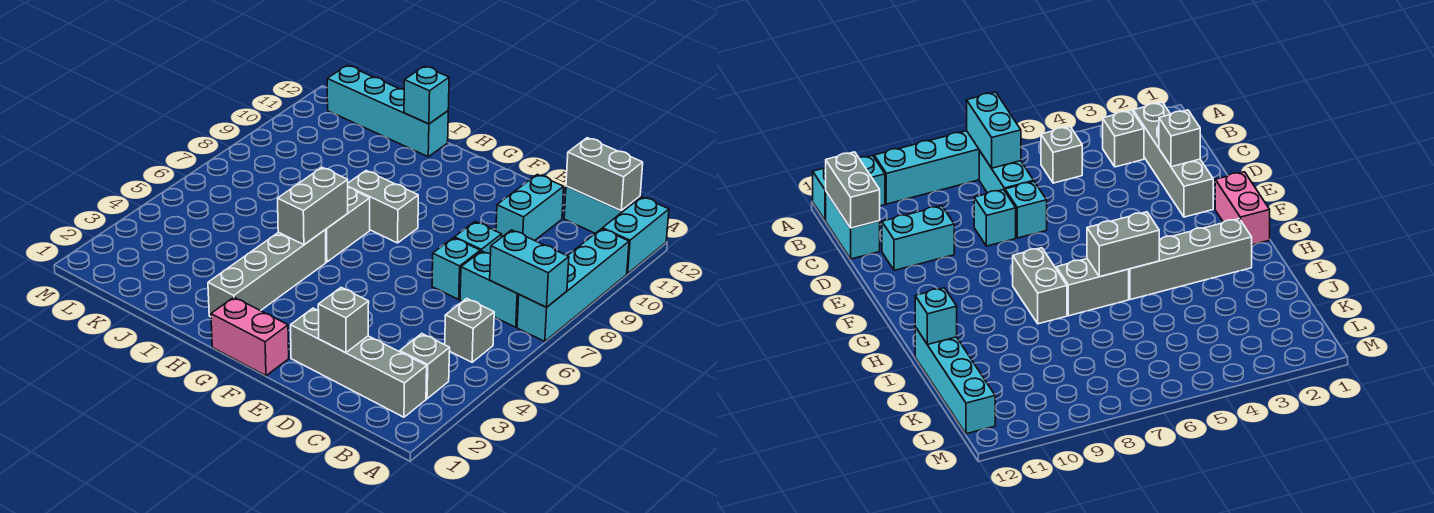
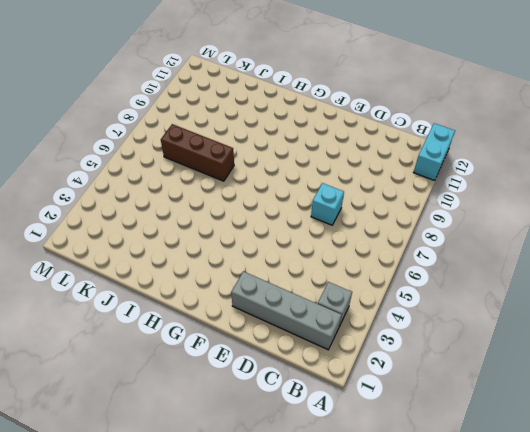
brown brick I7:K7 level 1 -> none
none -> cyan brick A7:A10 level 1
none -> grey brick B5 level 1
none -> cyan brick B7:C7 level 1

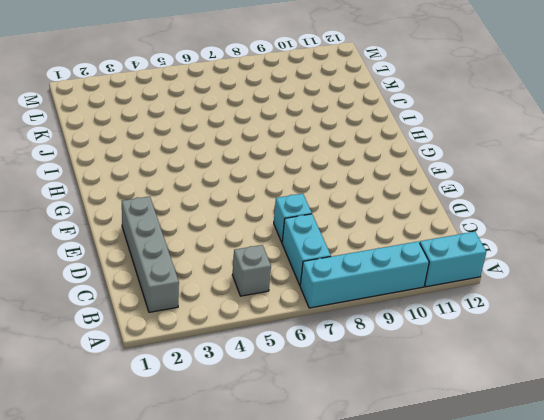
none -> grey brick B3 level 1
none -> cyan brick B12:C12 level 1
none -> cyan brick D8 level 1

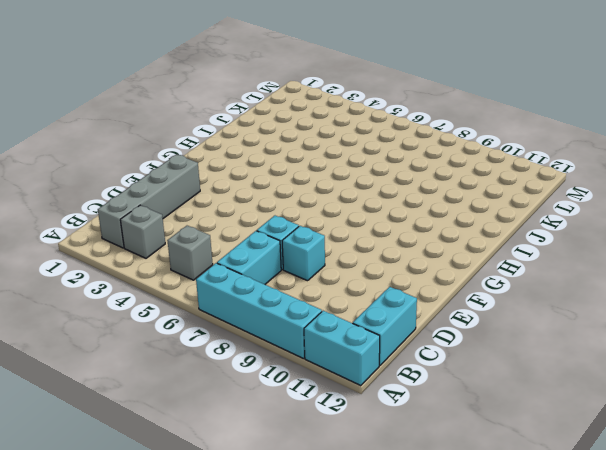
none -> cyan brick D10:D11 level 1
none -> pink brick F1:G1 level 1
none -> grey brick G8:H8 level 1

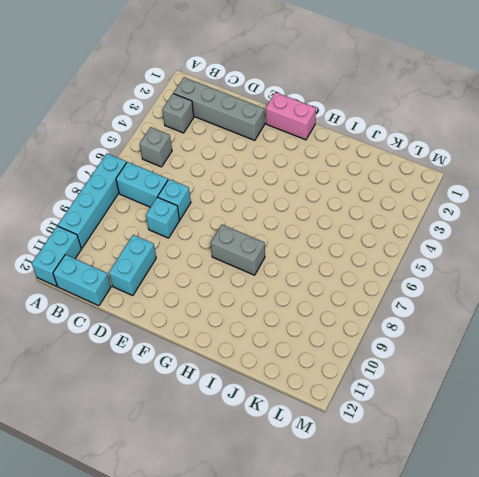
none -> grey brick H2:H5 level 1
none -> grey brick H6:H7 level 1
none -> cyan brick I12:L12 level 1

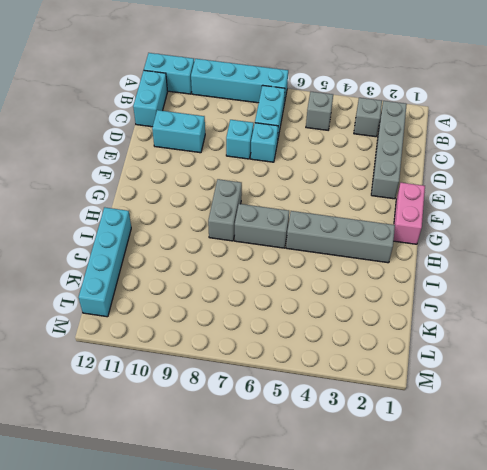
none -> cyan brick A7:B7 level 2
none -> grey brick B12:C12 level 2
none -> grey brick D2 level 2

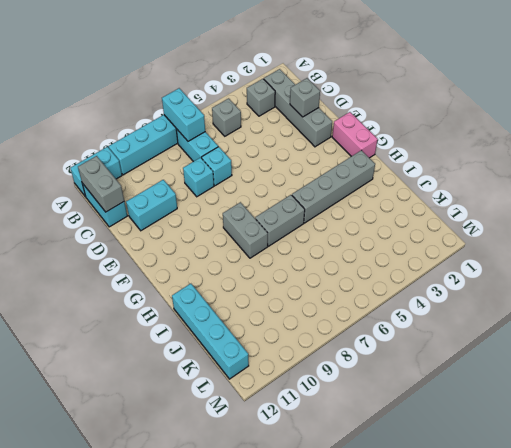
none -> grey brick H5:H6 level 2
none -> cyan brick I12 level 2

